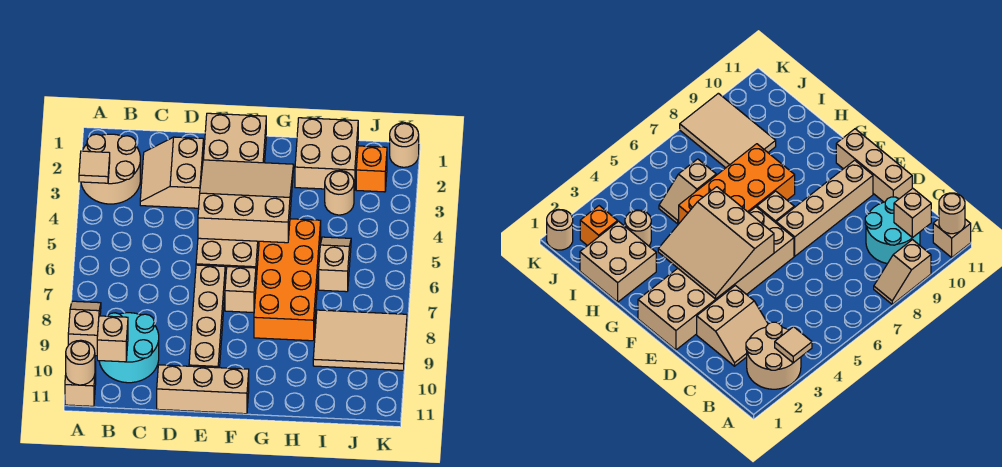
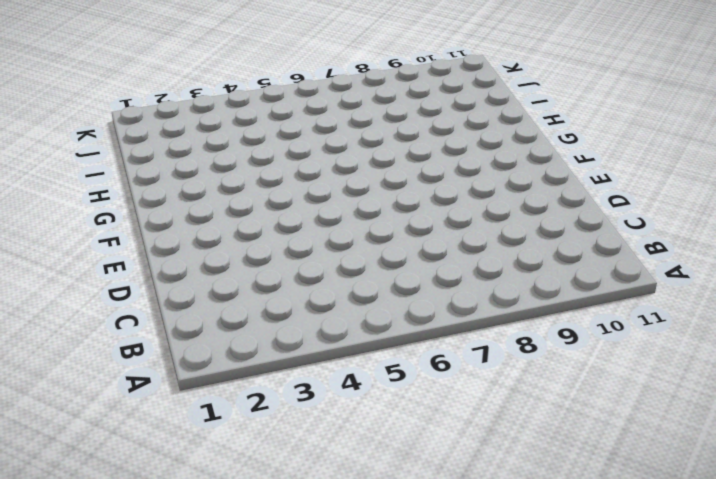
none -> tan round brick A2:B3 level 1
none -> tan slope A8:A9 level 1 top 9
none -> tan brick A11 level 1

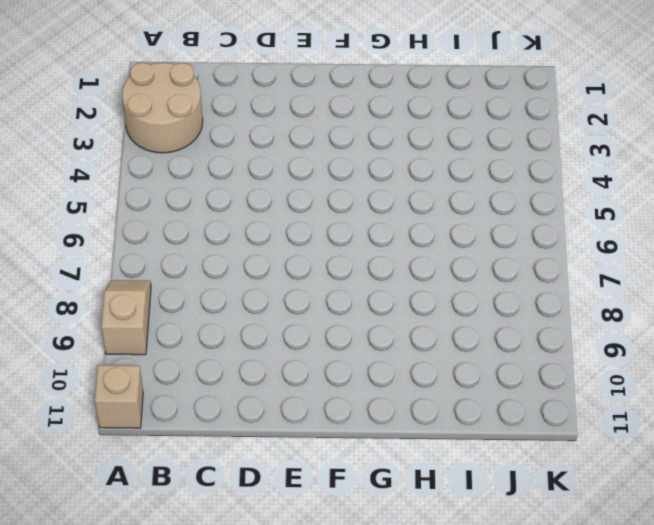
none -> cyan round brick B9:C10 level 1
none -> tan slope C2:D3 level 1 top D
none -> tan brick D11:F11 level 1

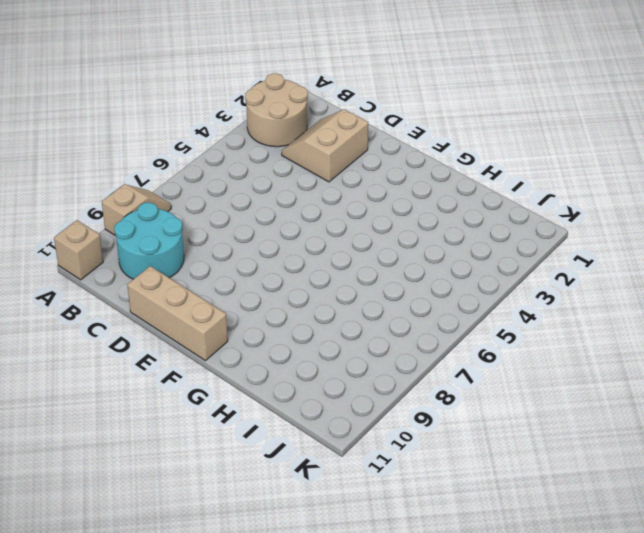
none -> tan brick E1:F6 level 1
none -> tan brick E7:E10 level 1
none -> tan brick F7 level 1

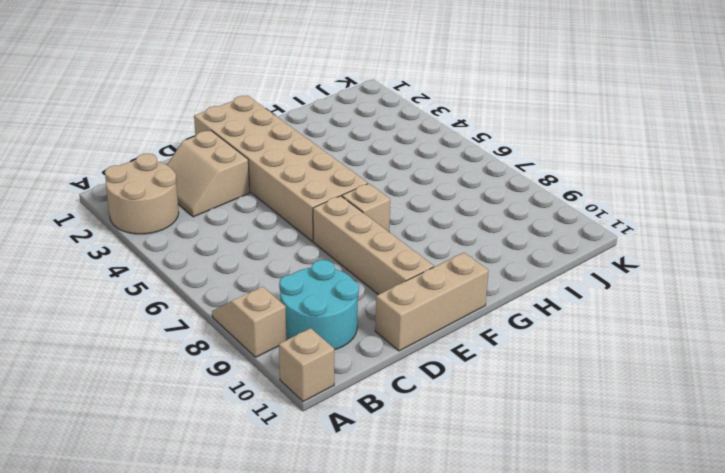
none -> orange brick G5:H8 level 1
none -> tan brick H1:I2 level 1
none -> tan round brick I3 level 1

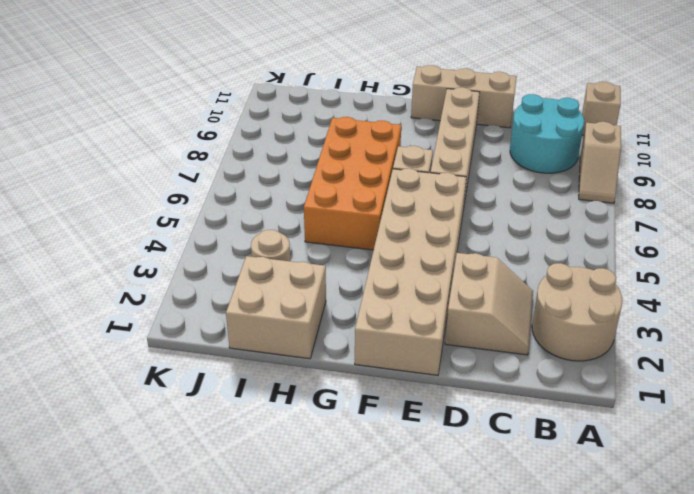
none -> tan slope I5:I6 level 1 top 6
none -> tan tile I8:K9 level 1
none -> orange brick J2 level 1

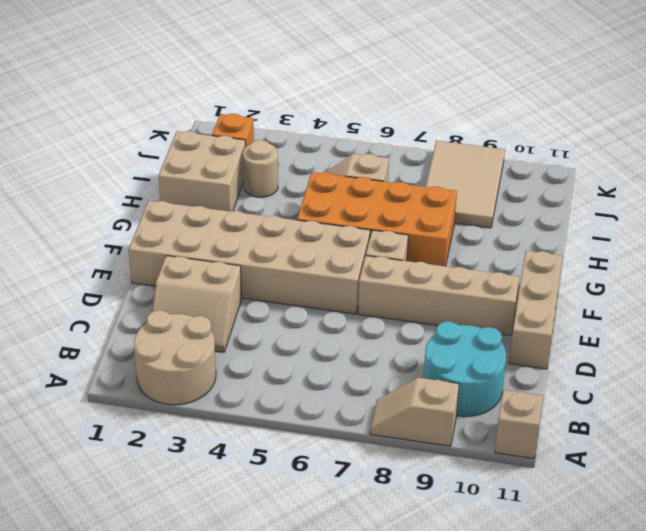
none -> tan round brick K1 level 1
none -> tan tile A3 level 2
none -> tan round brick A11 level 2

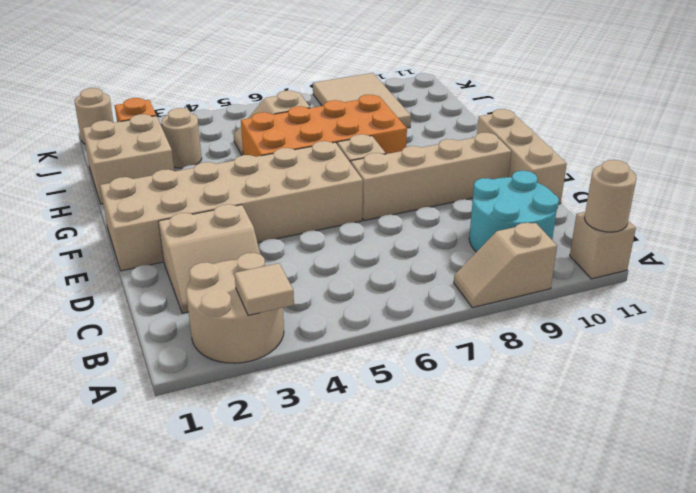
none -> tan brick B10 level 2
none -> tan slope E3:G5 level 2 top 5

